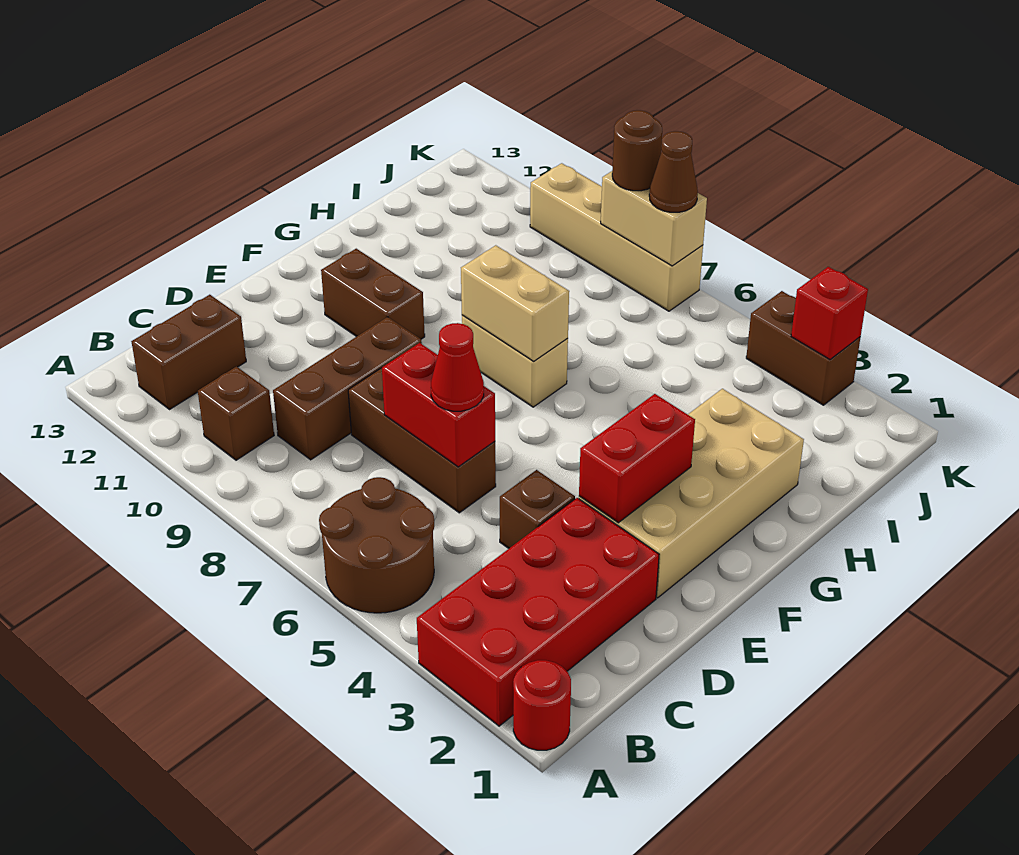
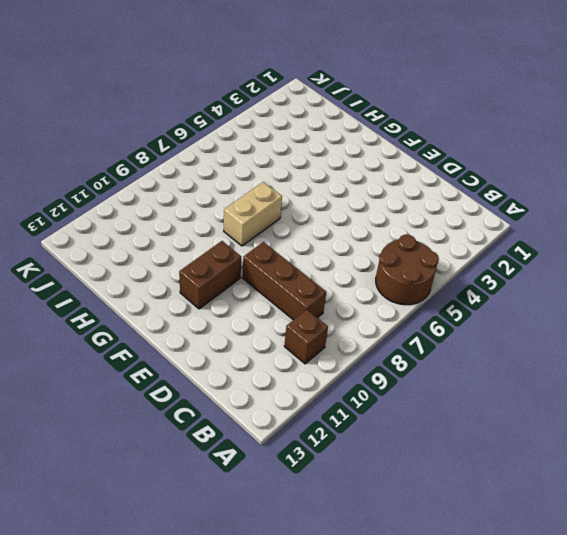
none -> red round brick A1 level 1
none -> red brick A2:D3 level 1
none -> brown brick B12:C12 level 1

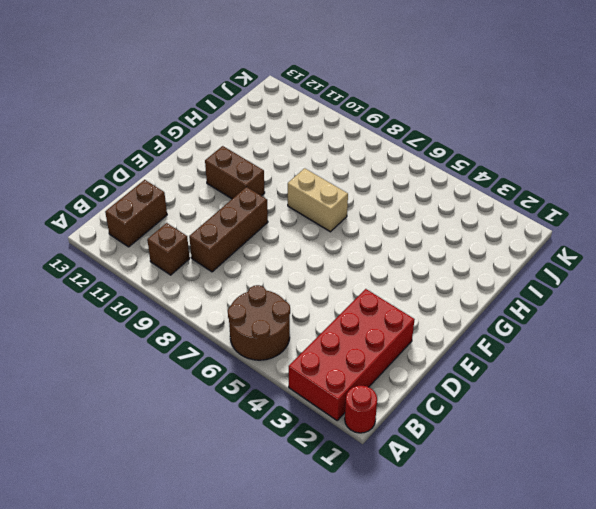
none -> brown brick D4 level 1
none -> brown brick D6:D8 level 1
none -> tan brick E2:H3 level 1

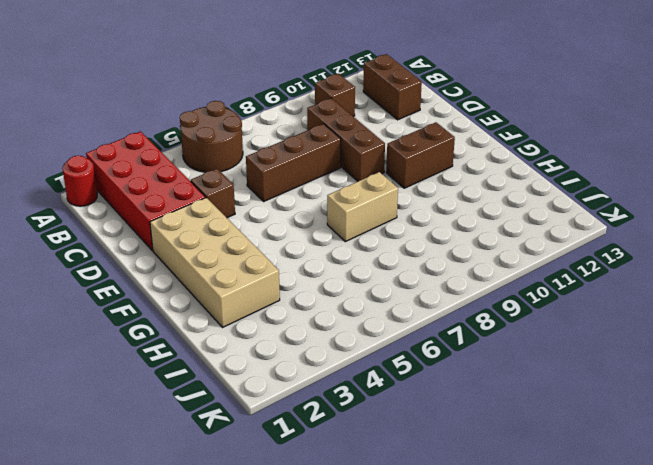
none -> brown brick K3:K4 level 1
none -> tan brick K7:K10 level 1
none -> red brick D6:D7 level 2

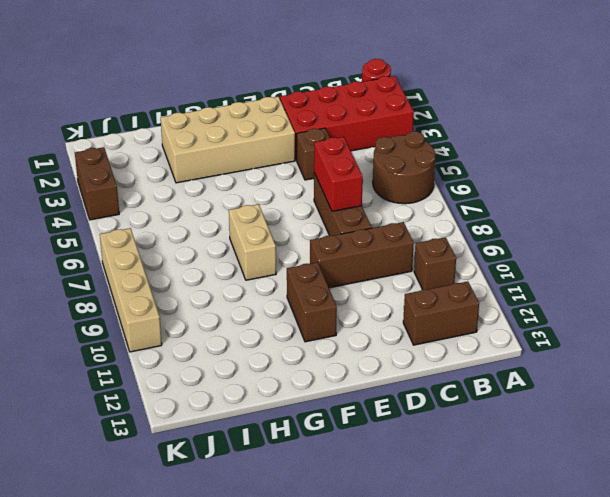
none -> red brick E3:F3 level 2
none -> tan brick G7:G8 level 2
none -> red brick K3 level 2

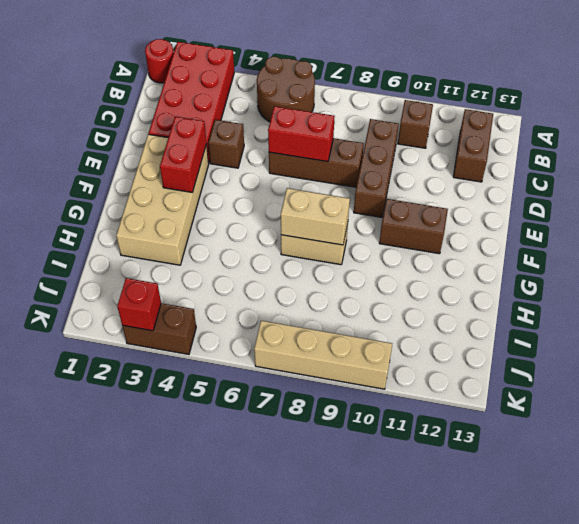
none -> tan brick K7:K8 level 2
none -> red cone D6 level 3
none -> brown cone K7 level 3

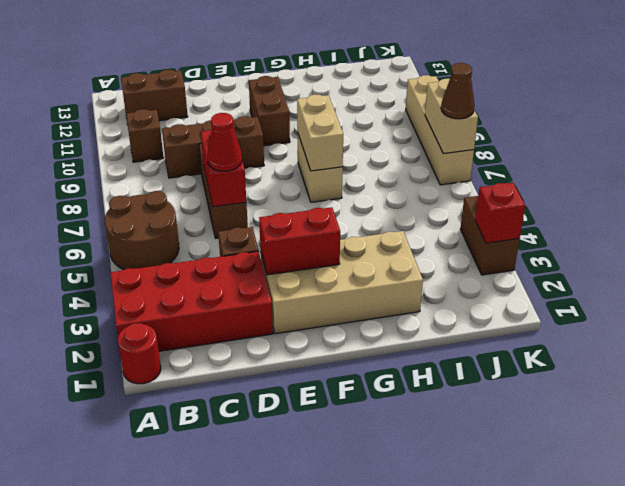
none -> brown round brick K8 level 3

